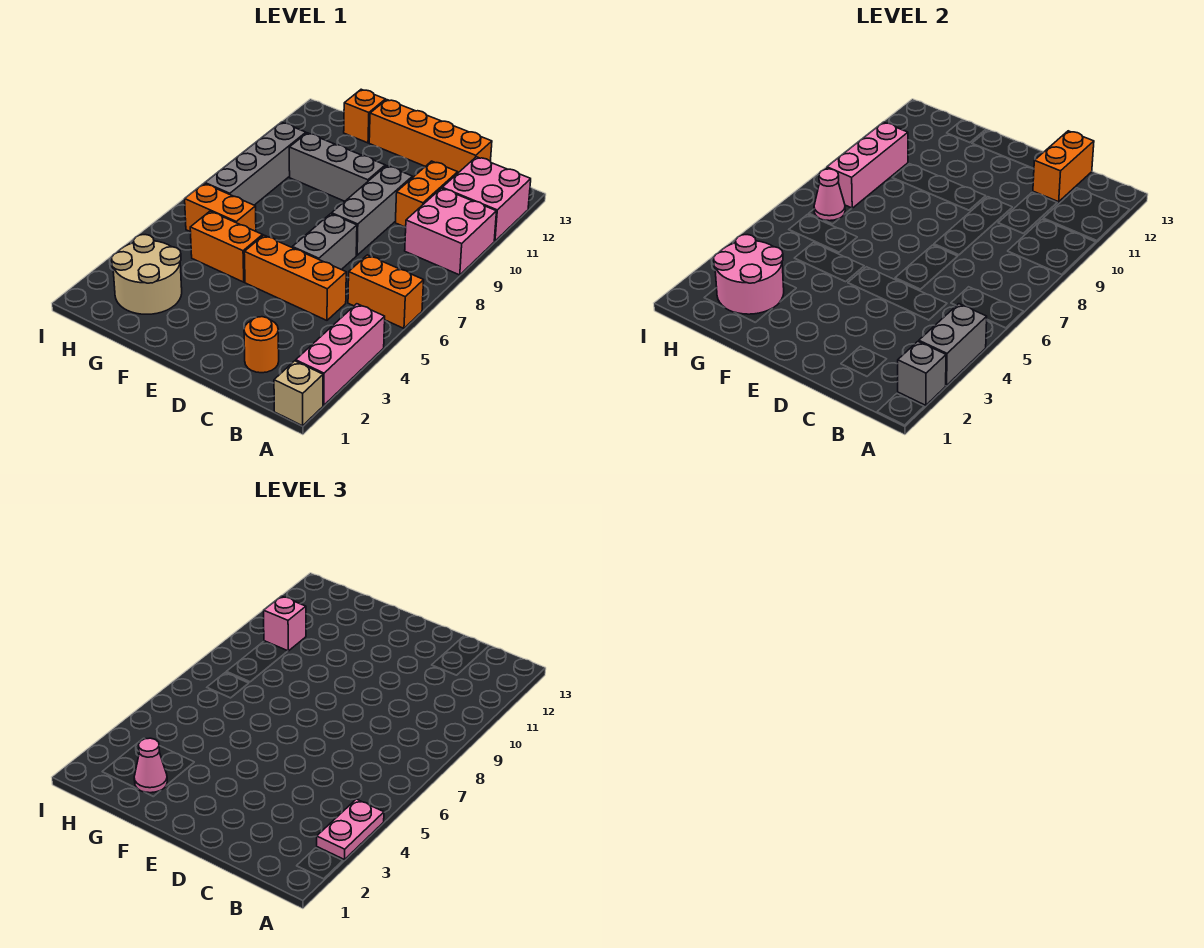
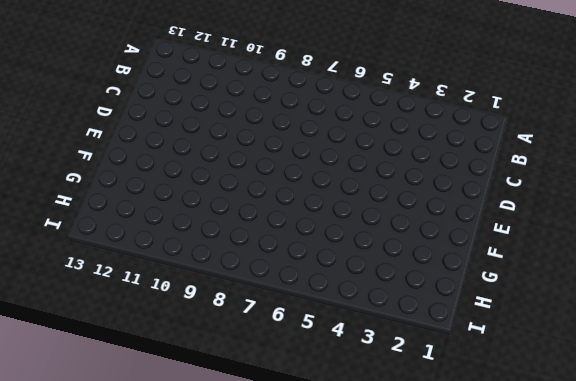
none -> tan brick A1 level 1
none -> pink brick A2:A4 level 1
none -> orange brick A6:B6 level 1

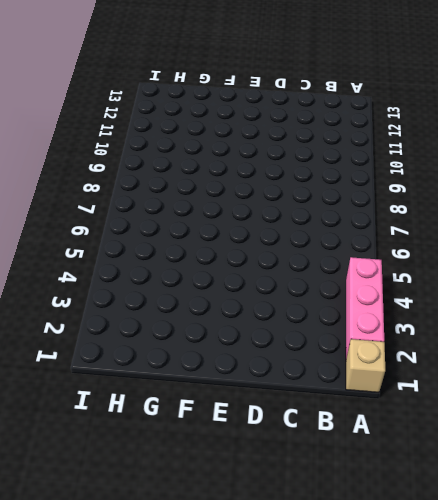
none -> orange brick A6:B6 level 1
none -> pink brick A9:B10 level 1
none -> pink brick A11:B12 level 1

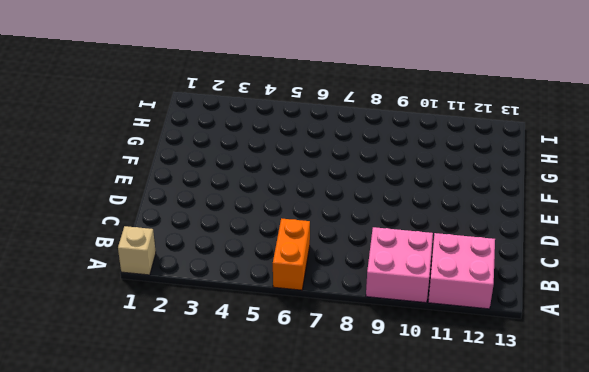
none -> pink brick A2:A4 level 1
none -> orange round brick C2 level 1
none -> orange brick C5:E5 level 1

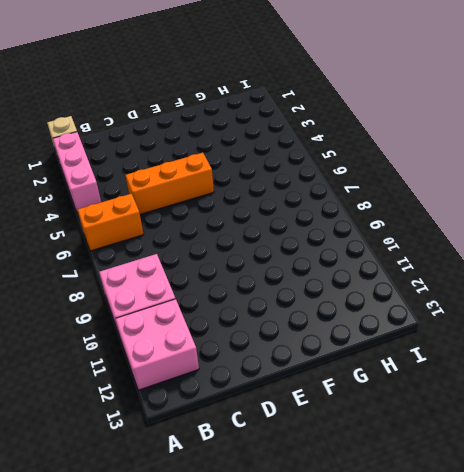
none -> orange round brick C2 level 1
none -> orange brick C10:C11 level 1
none -> orange brick C13:F13 level 1

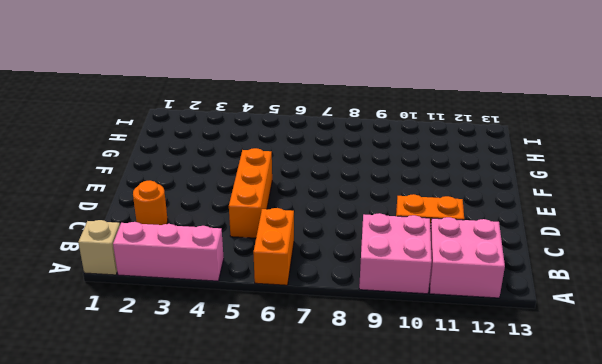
none -> orange brick C13:F13 level 1
none -> grey brick D6:D7 level 1
none -> grey brick D8:D10 level 1

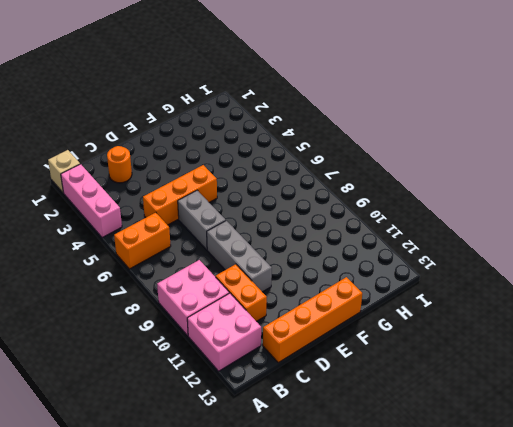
none -> grey brick E10:G10 level 1
none -> orange brick F5:G5 level 1
none -> tan round brick G2:H3 level 1

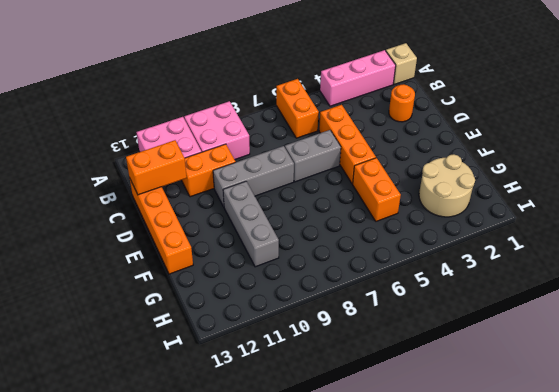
none -> orange brick G6:H6 level 1
none -> orange brick G13 level 1
none -> grey brick H7:H10 level 1

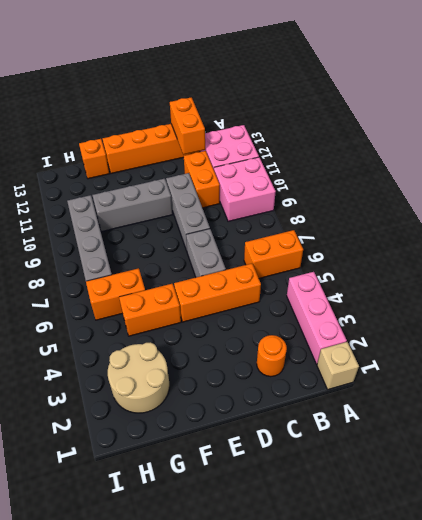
none -> grey brick A2 level 2
none -> grey brick A3:A4 level 2
none -> pink round brick G2:H3 level 2

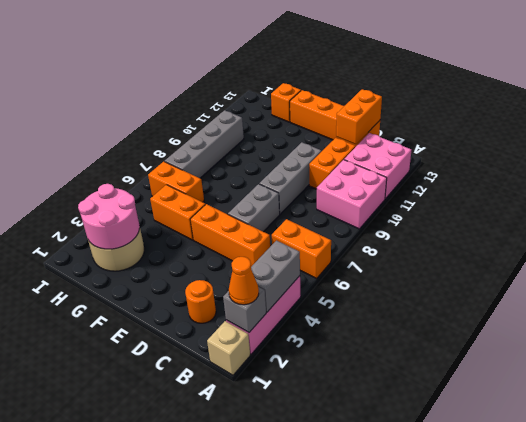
orange cone A2 level 3 -> none
none -> grey brick E10:G10 level 1
none -> pink cone H7 level 2
none -> pink brick H8:H10 level 2

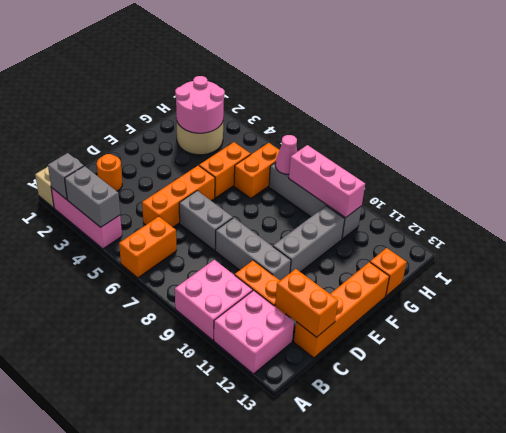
none -> pink plate A3:A4 level 3
none -> pink cone G2 level 3
none -> pink brick H10 level 3

